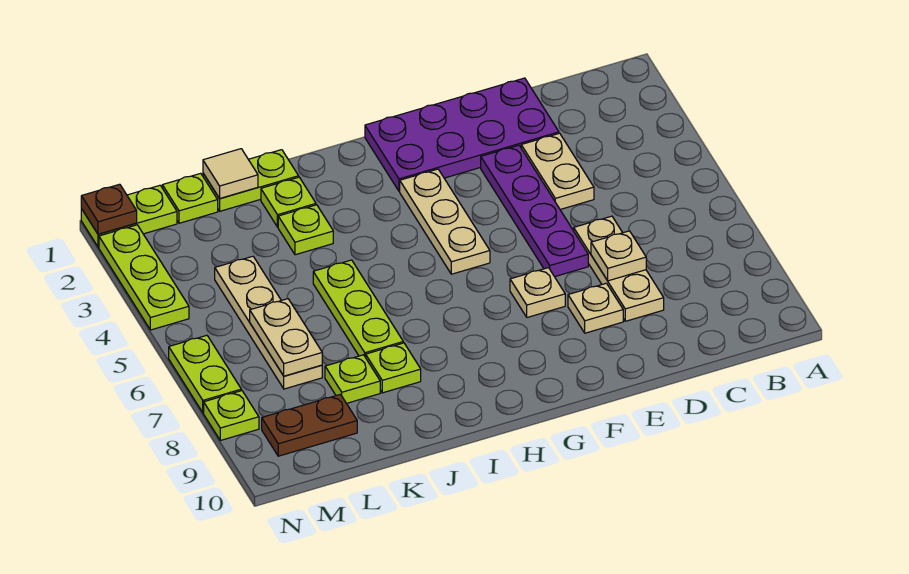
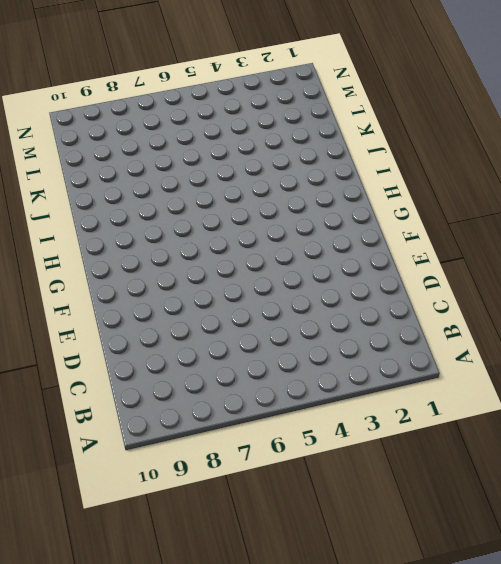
none -> purple plate D1:G2 level 1
none -> tan plate D3:D4 level 1
none -> tan plate D6:D8 level 1

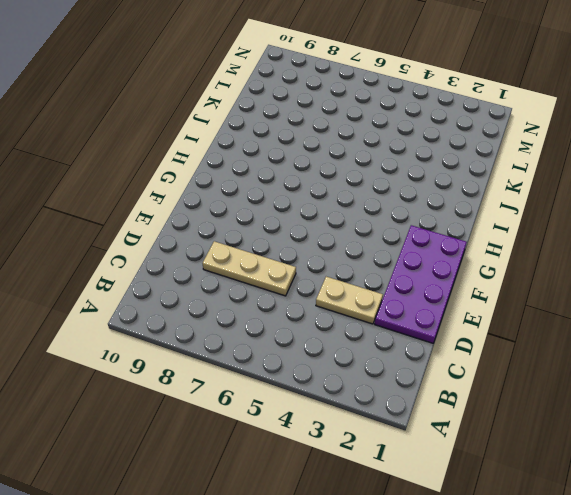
none -> purple plate E3:E6 level 1
none -> tan plate E8 level 1
none -> tan plate F7 level 1

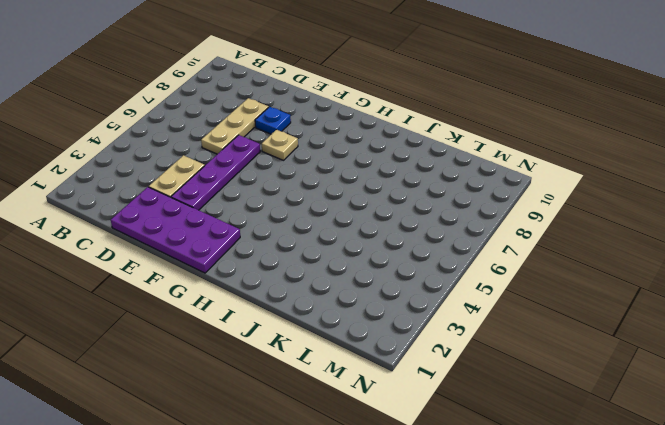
blue plate E8 level 1 -> tan plate E8 level 1
none -> tan plate G3:G5 level 1
none -> lime plate J1:K1 level 1
none -> lime plate J2 level 1

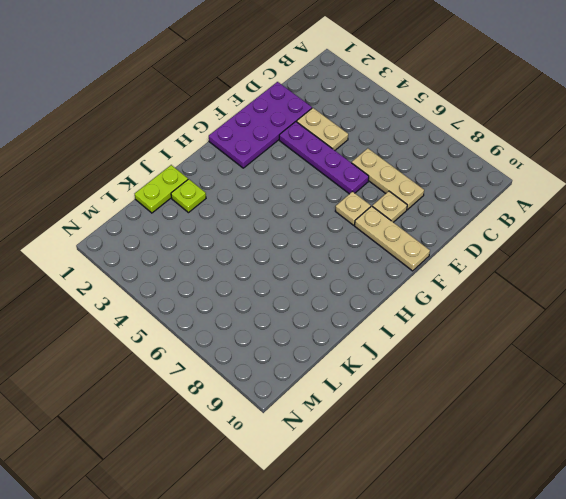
tan plate F8:F10 level 1 -> tan plate G3:G5 level 1
none -> lime plate J3 level 1
none -> lime plate J5:J7 level 1
none -> lime plate J8 level 1

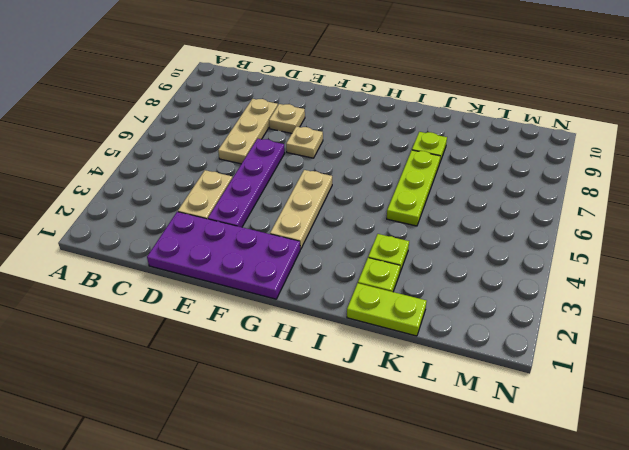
none -> lime plate K8 level 1
none -> lime plate L1 level 1
none -> tan plate L4:L7 level 1

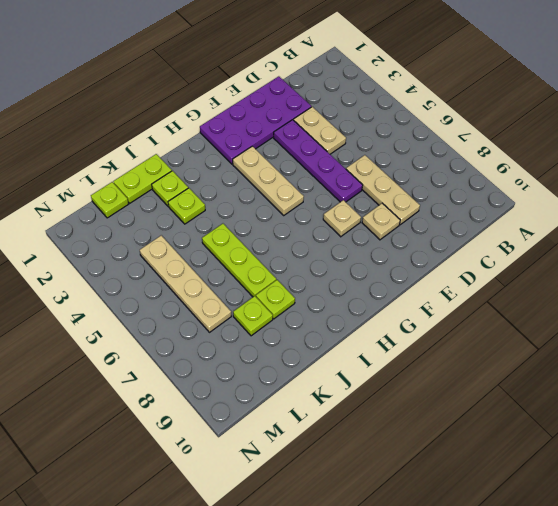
none -> brown plate L9:M9 level 1
none -> lime plate M1:N1 level 1
none -> lime plate N2:N4 level 1

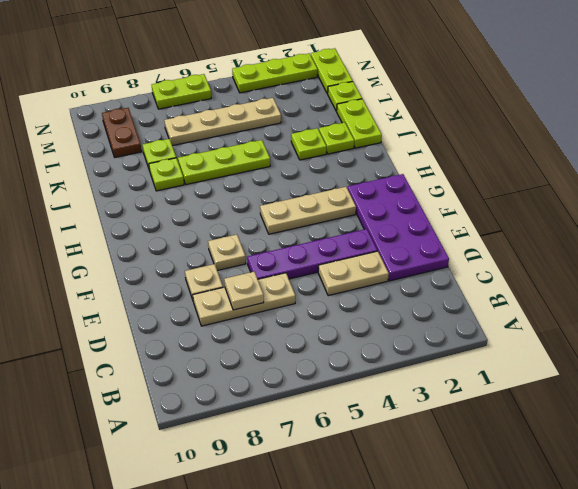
none -> lime plate N8 level 1
none -> tan tile K1 level 2
none -> tan plate L6:L7 level 2

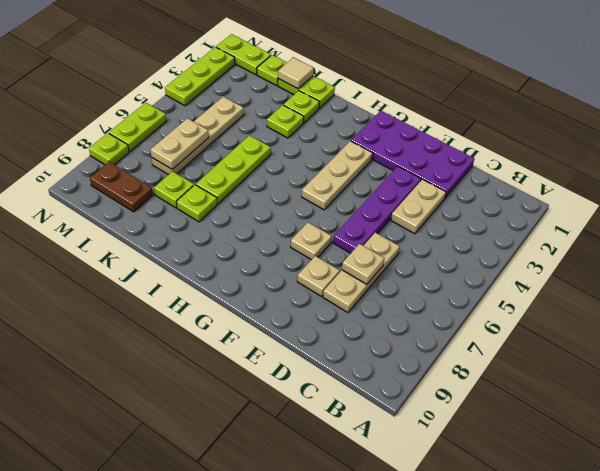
none -> brown plate N1 level 2

